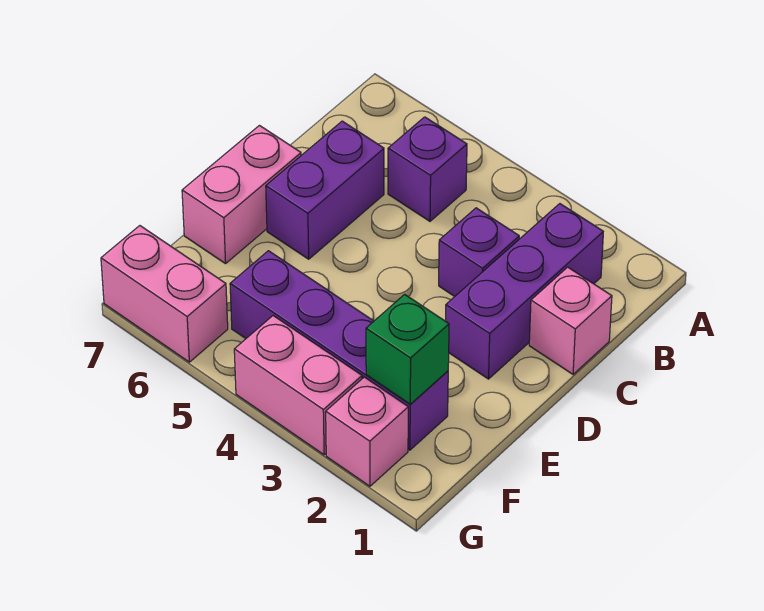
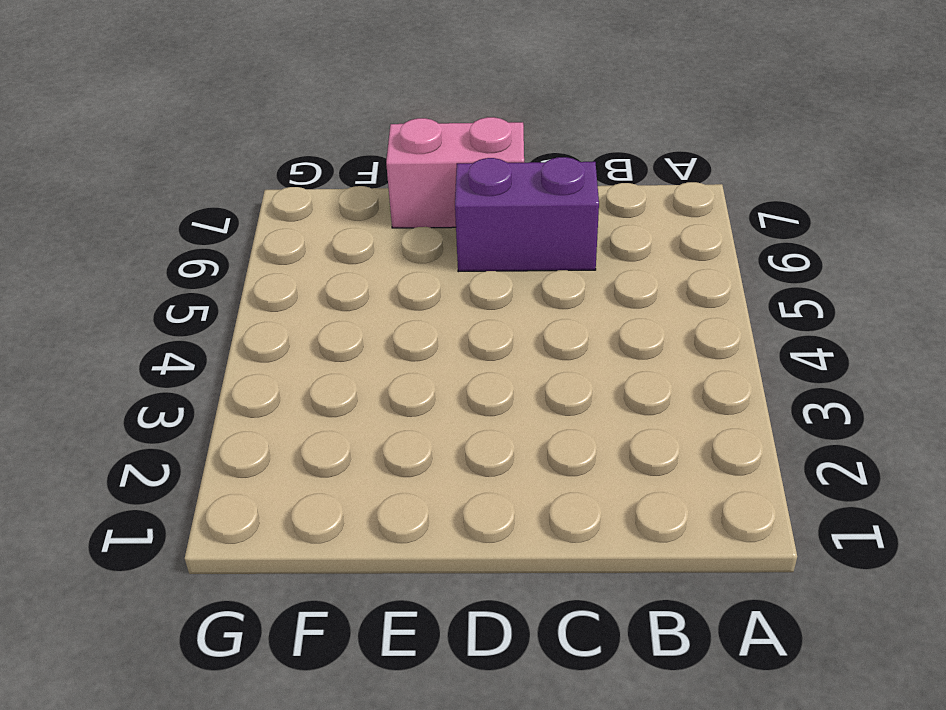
none -> purple brick B2:D2 level 1
none -> purple brick B5 level 1

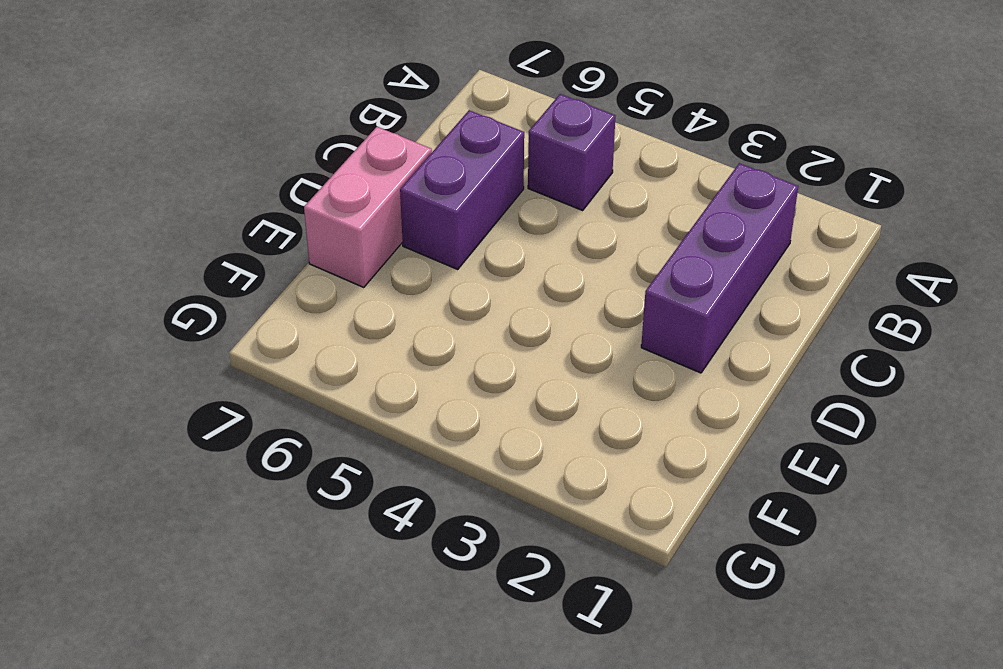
none -> pink brick C1 level 1
none -> purple brick C3 level 1

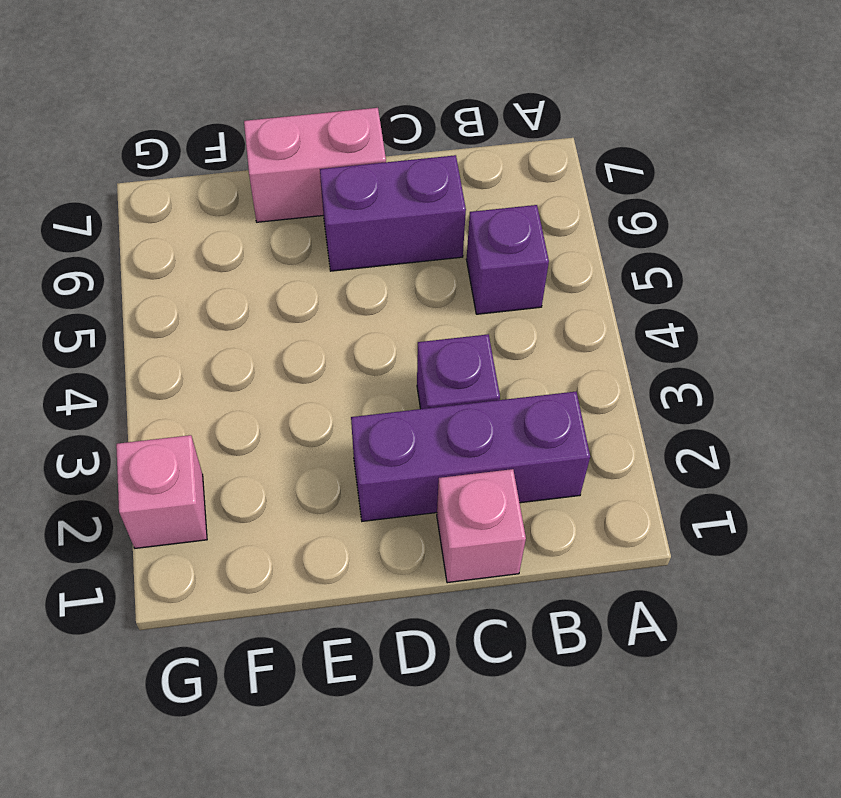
none -> purple brick F2:F5 level 1
none -> pink brick G3:G4 level 1

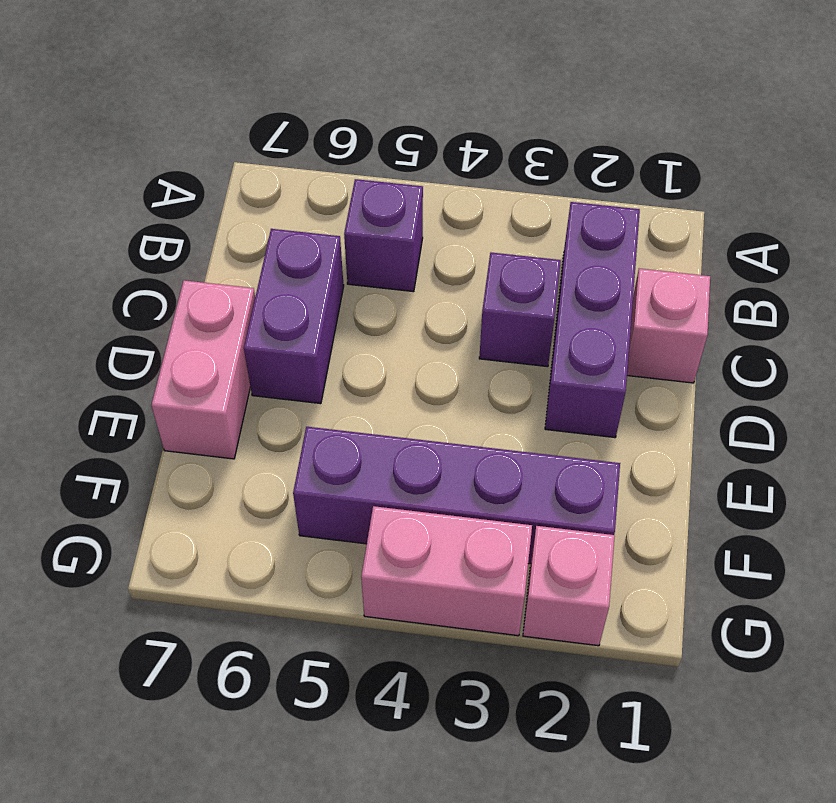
none -> pink brick G6:G7 level 1
none -> green brick F2 level 2

